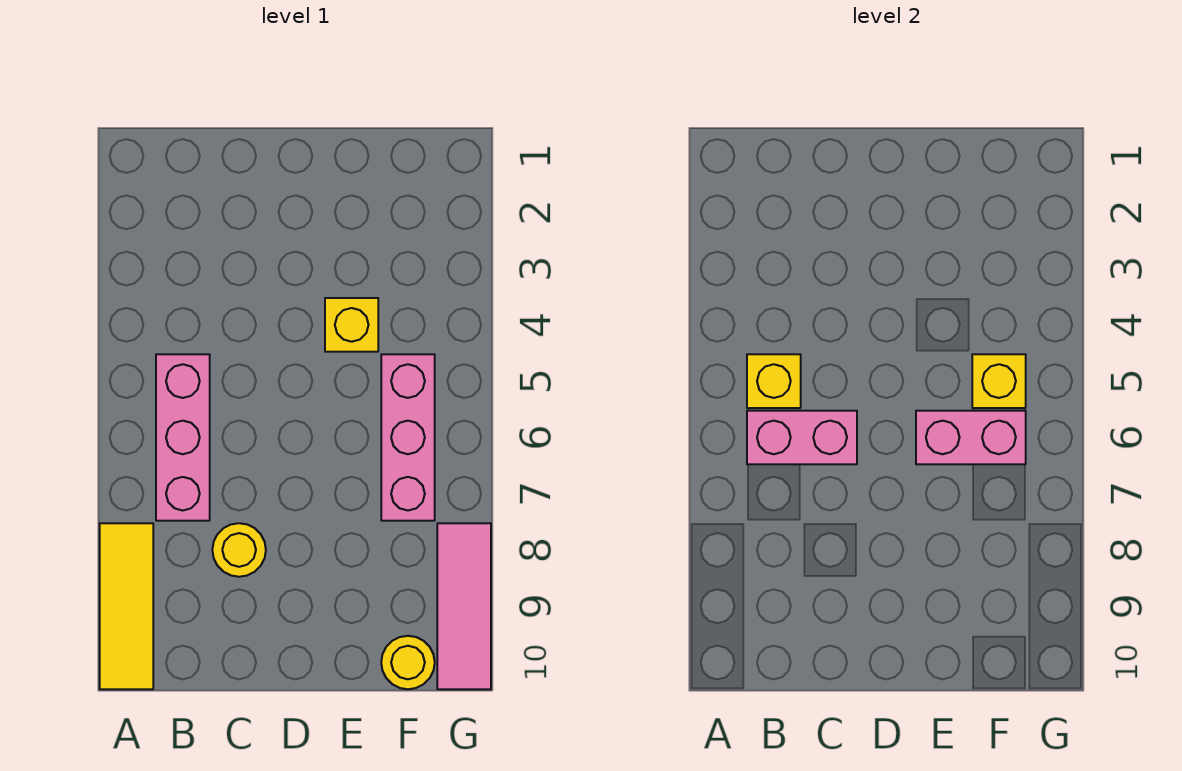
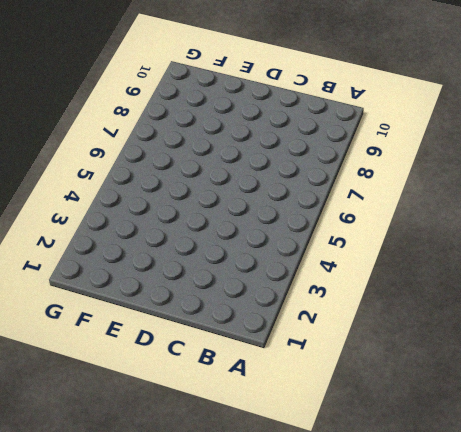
none -> yellow tile A8:A10 level 1
none -> pink brick B5:B7 level 1

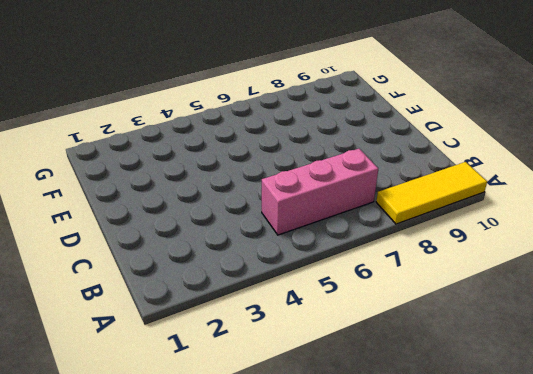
none -> yellow round brick C8 level 1
none -> yellow brick E4 level 1

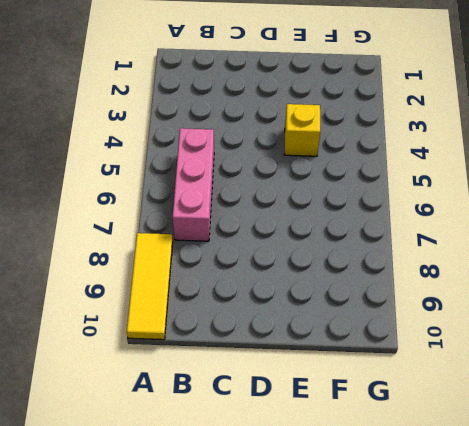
none -> yellow round brick C8 level 1
none -> pink brick F5:F7 level 1

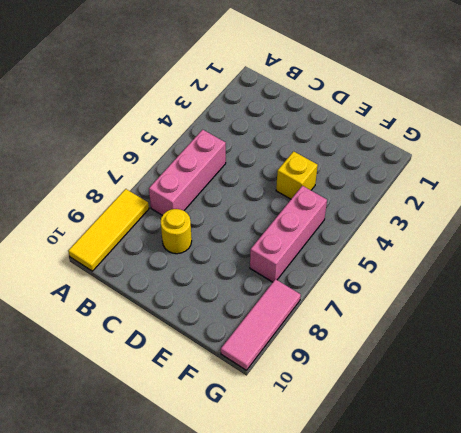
none -> yellow round brick F10 level 1
none -> yellow brick B5 level 2

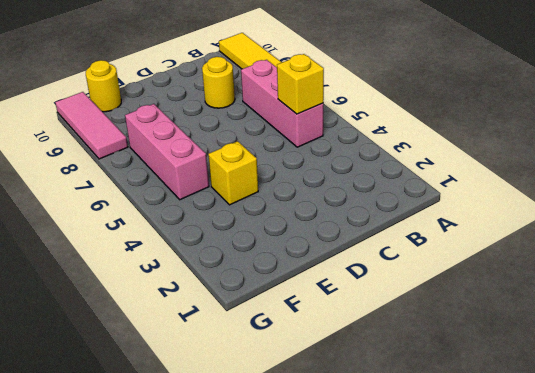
none -> pink brick B6:C6 level 2
none -> pink brick E6:F6 level 2

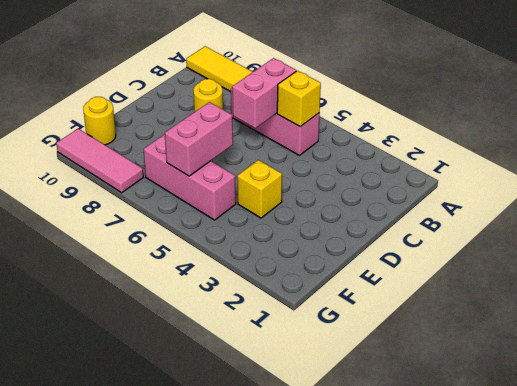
none -> yellow brick F5 level 2

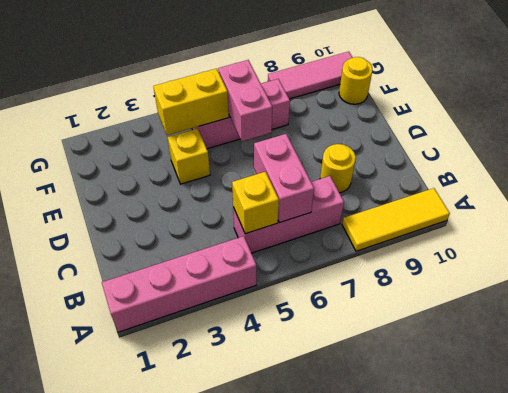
pink brick A1:A4 level 1 -> none
yellow brick F4:F5 level 2 -> yellow brick F5 level 2

